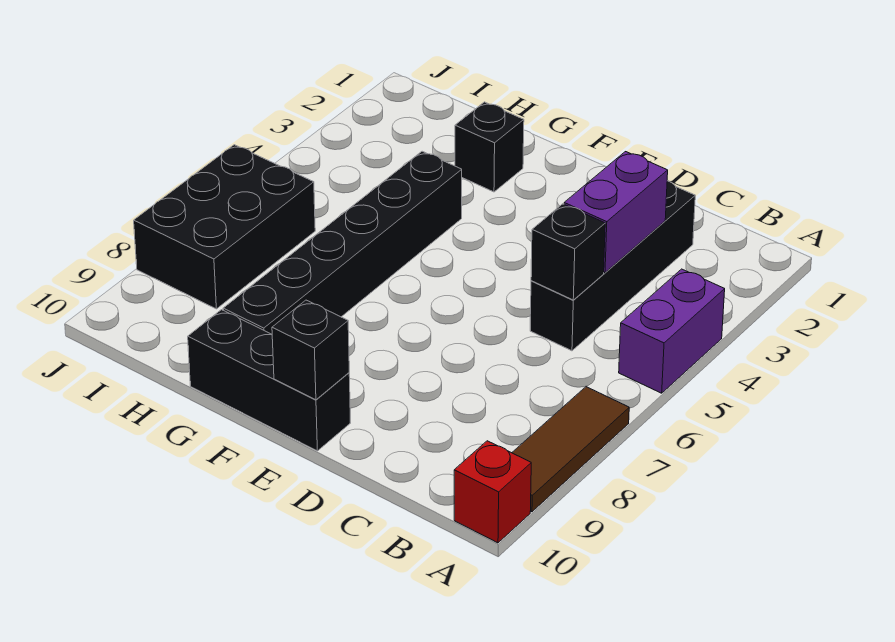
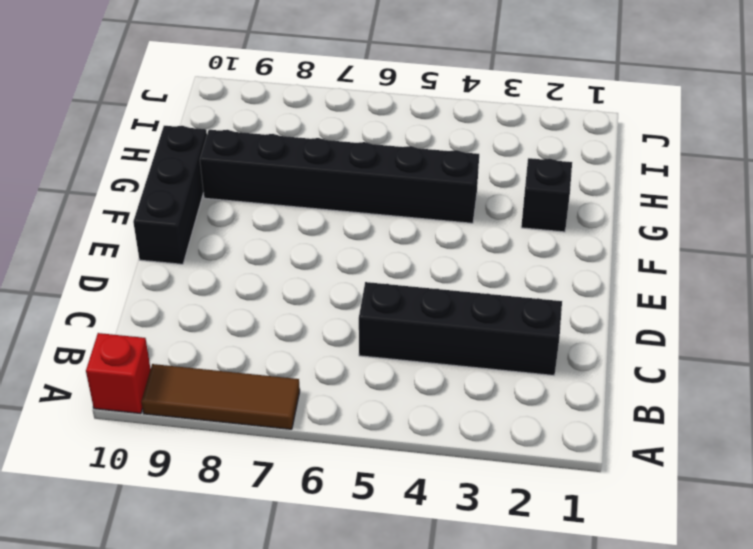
none -> purple brick A4:A5 level 1
none -> black brick I6:J8 level 1

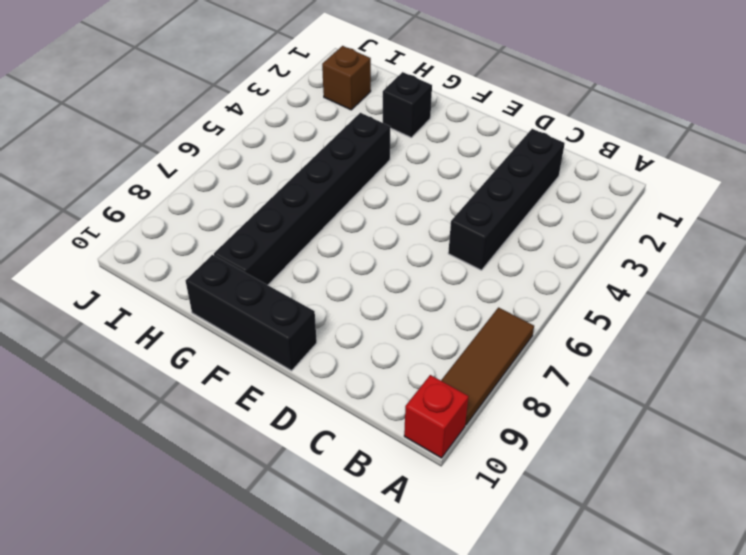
brown brick I2 level 1 -> none
none -> purple brick A4:A5 level 1
none -> black brick I6:J8 level 1

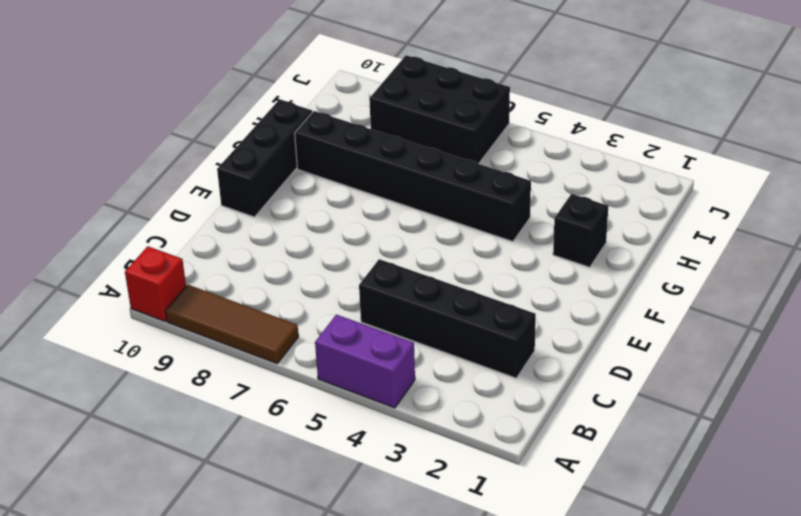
none -> purple brick C3:C4 level 2
none -> black brick C5 level 2

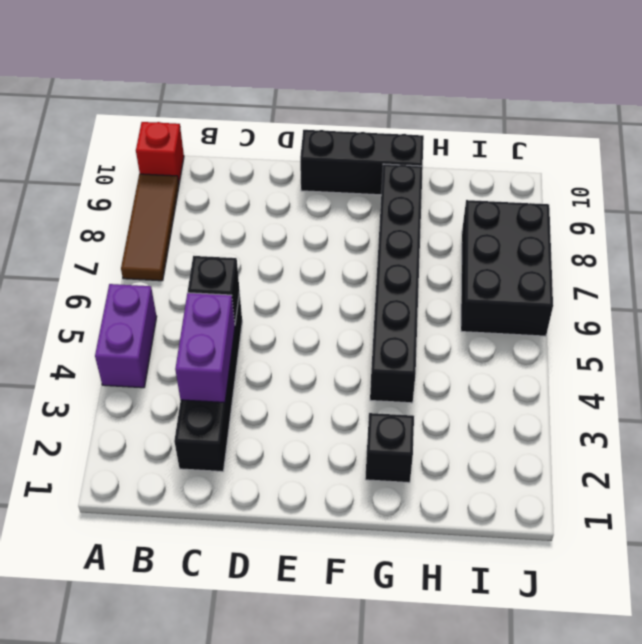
none -> black brick E10 level 2

